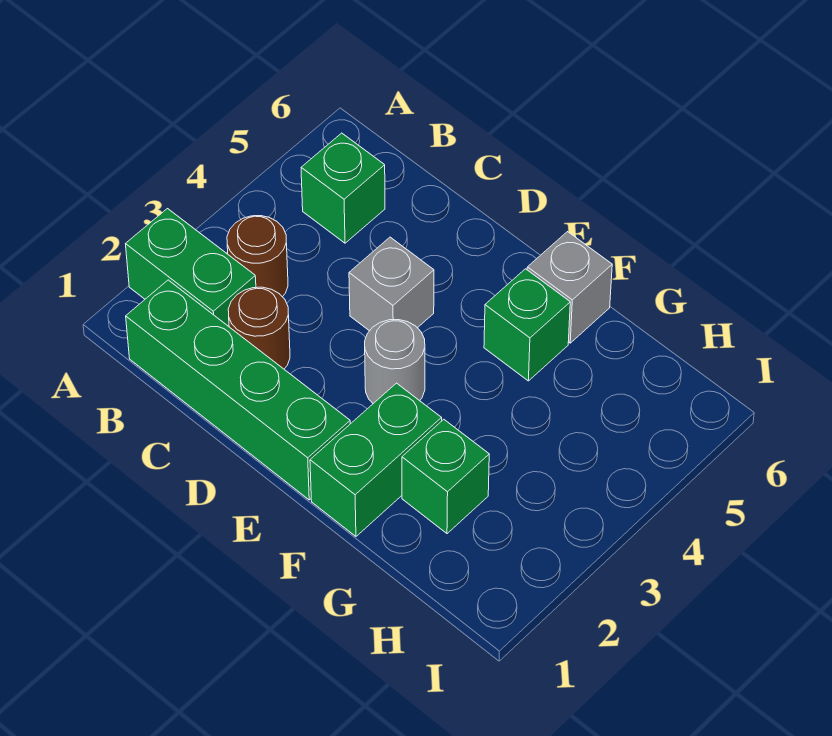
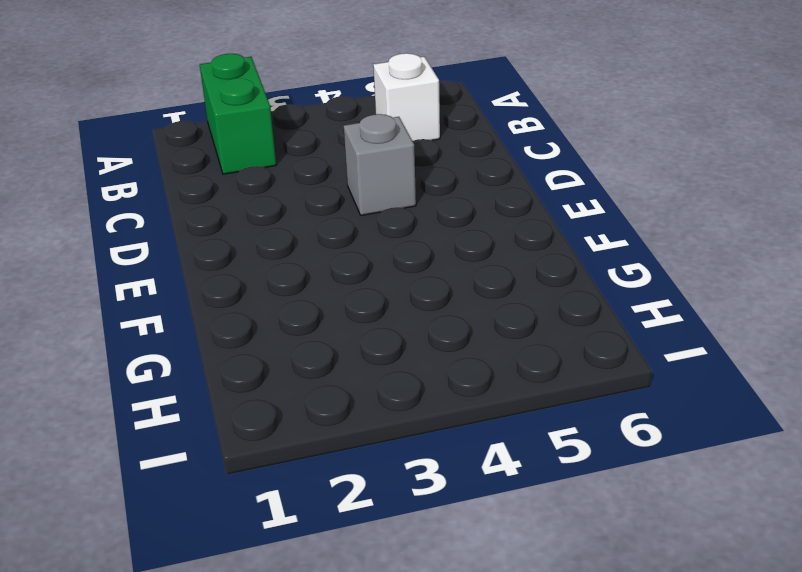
white brick B5 level 1 -> green brick B5 level 1
none -> green brick B1:E1 level 1
none -> brown round brick B3 level 1

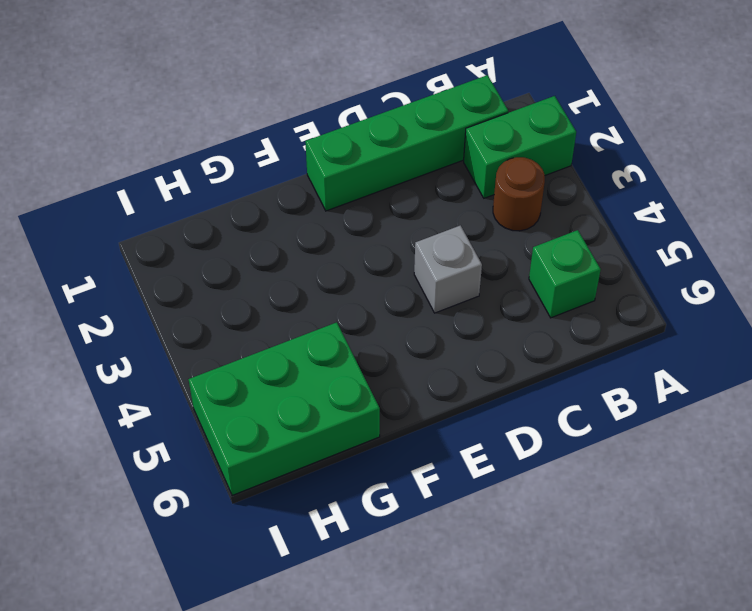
green brick G5:I6 level 1 -> none
none -> brown round brick C2 level 1
none -> grey round brick E3 level 1

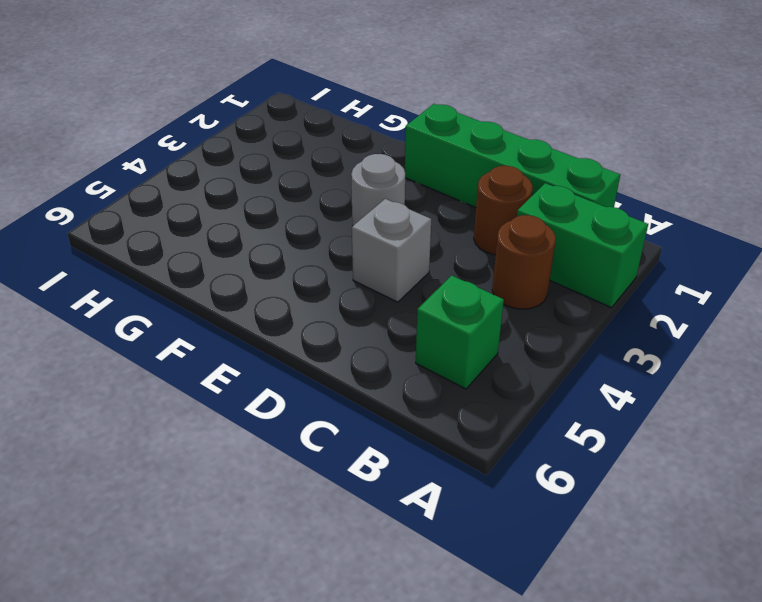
none -> green brick F1:F2 level 1
none -> green brick F5 level 1

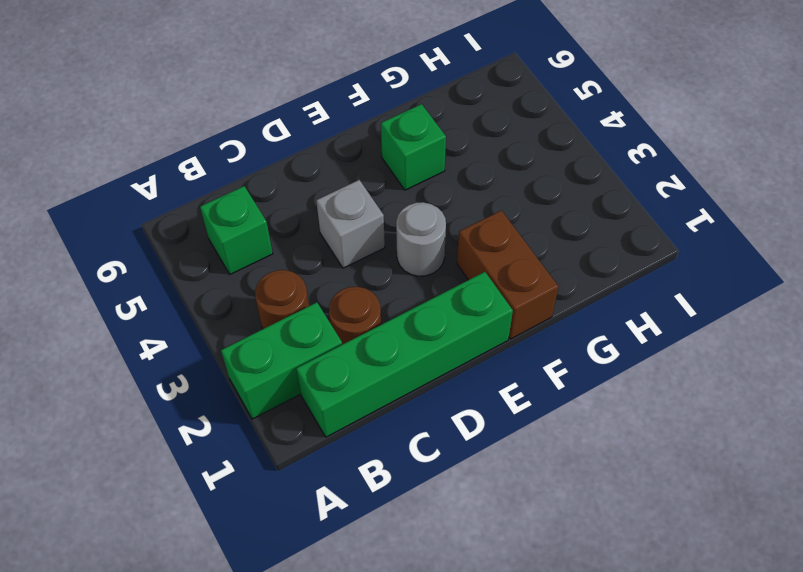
brown brick F1:F2 level 1 -> green brick F1:F2 level 1
none -> grey brick F6 level 1
none -> green brick G2 level 1

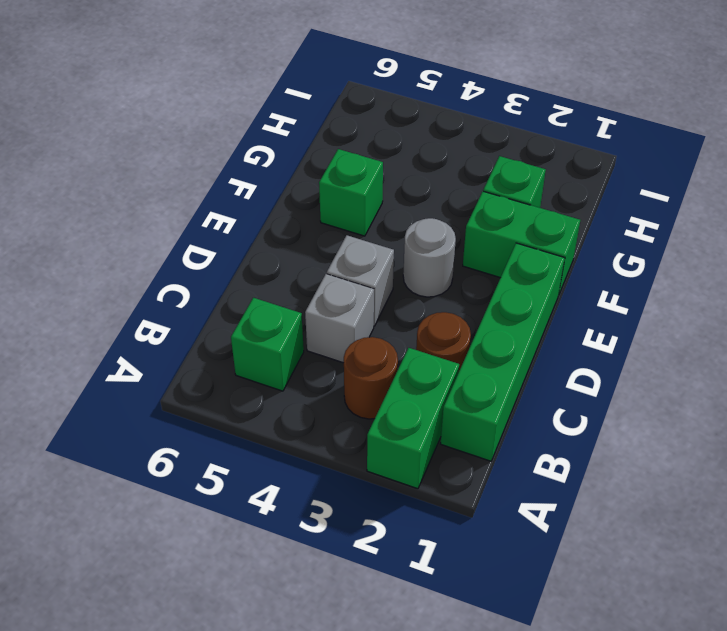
grey brick C4 level 1 -> grey brick F6 level 1

